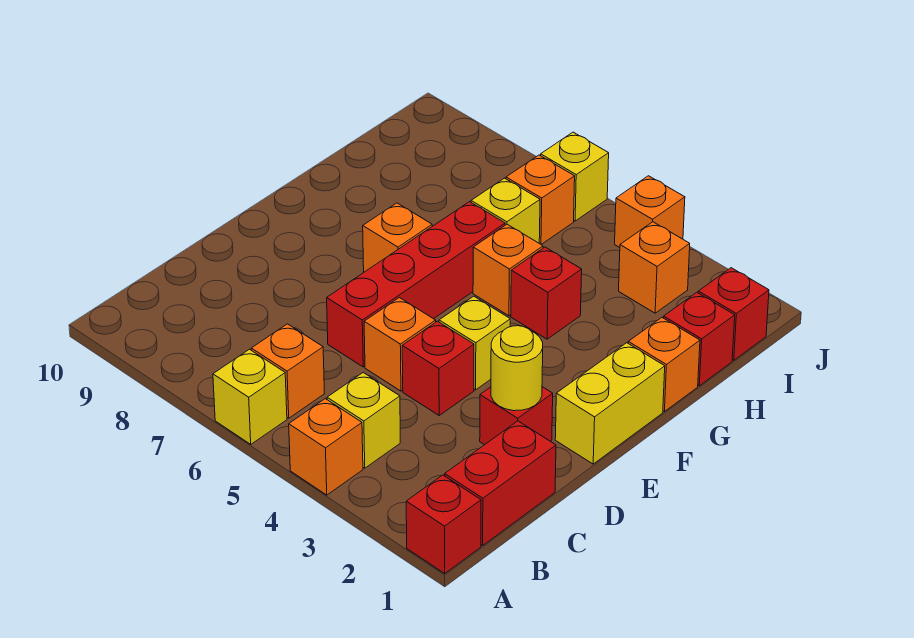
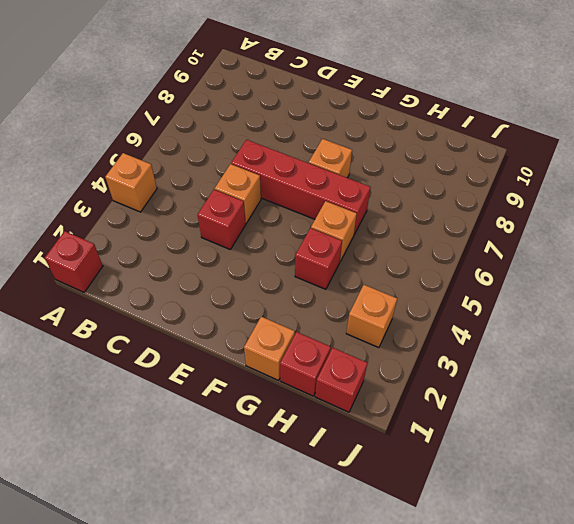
none -> yellow brick A6 level 1
none -> red brick B1:C1 level 1
none -> yellow brick B4 level 1

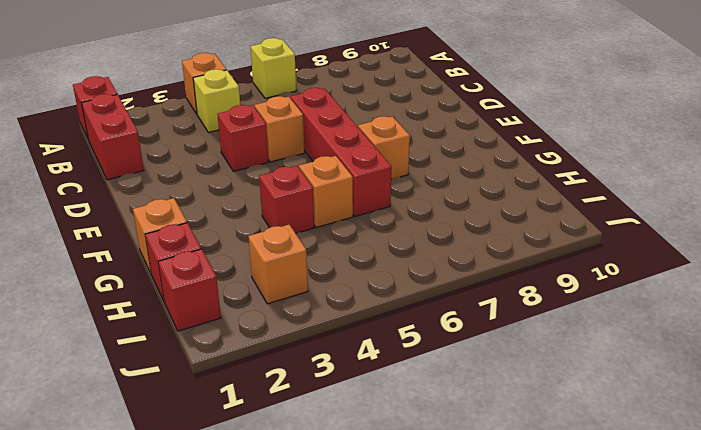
none -> orange brick B6 level 1
none -> red brick D2 level 1
none -> yellow brick E1:F1 level 1

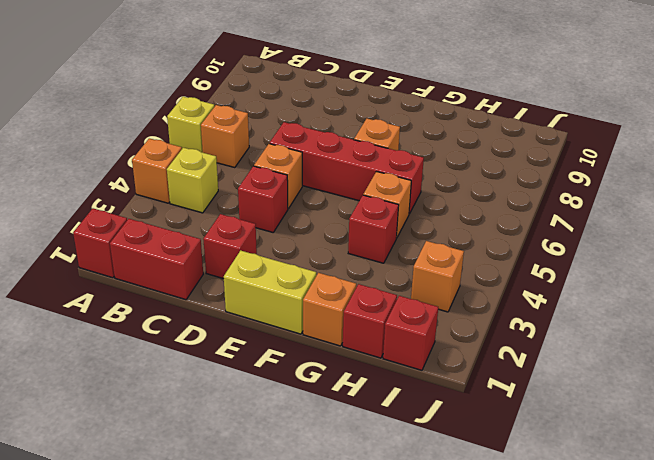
none -> yellow brick E4 level 1
none -> yellow brick H6 level 1
none -> orange brick I6 level 1

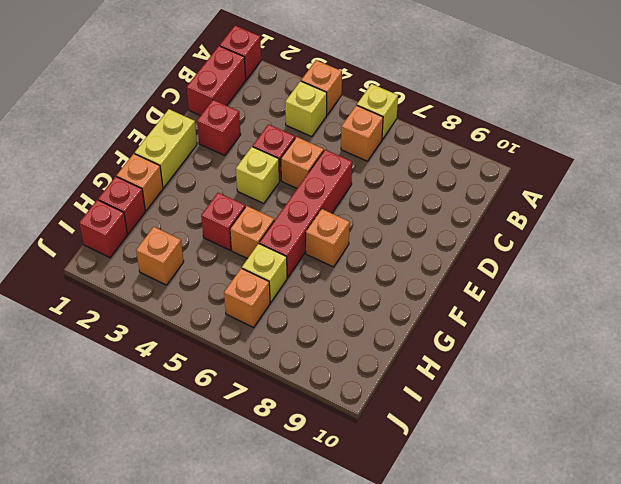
none -> orange brick J4 level 1
none -> yellow brick J6 level 1
none -> yellow round brick D2 level 2

